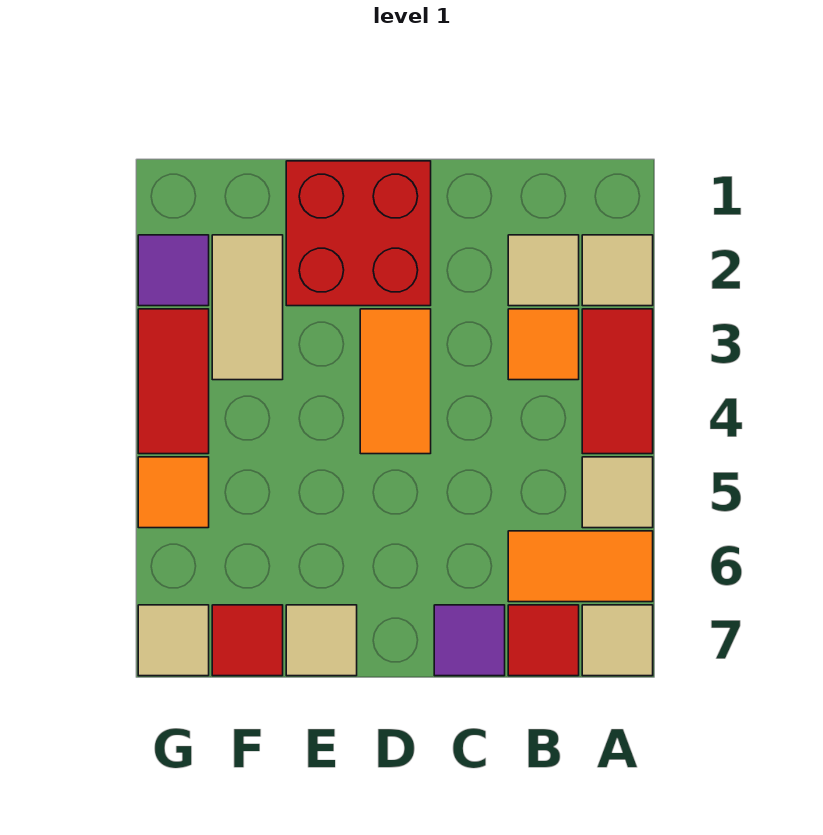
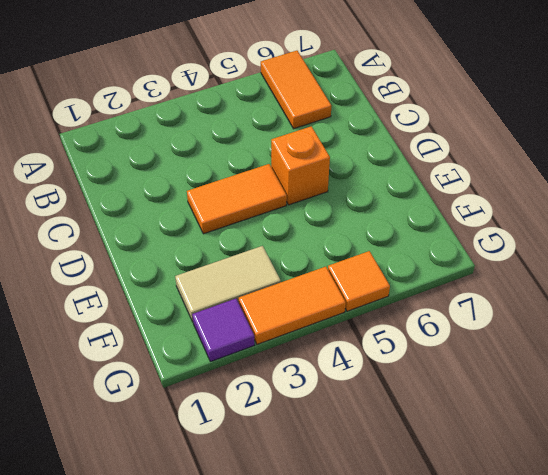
orange brick D5 level 1 -> none
orange tile G3:G4 level 1 -> red tile G3:G4 level 1
none -> tan tile A2 level 1
none -> red tile A3:A4 level 1
none -> tan tile A5 level 1

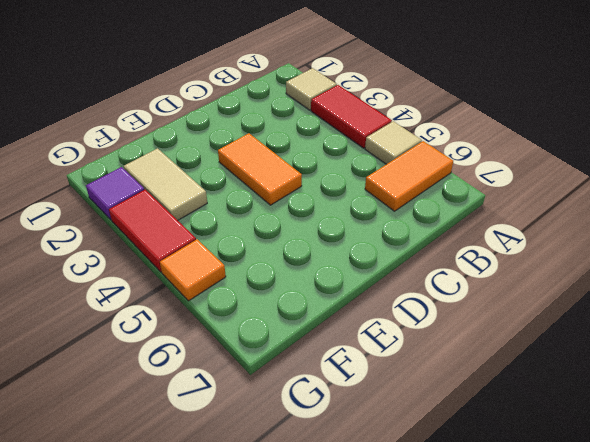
none -> tan tile A7 level 1
none -> tan tile B2 level 1
none -> orange tile B3 level 1

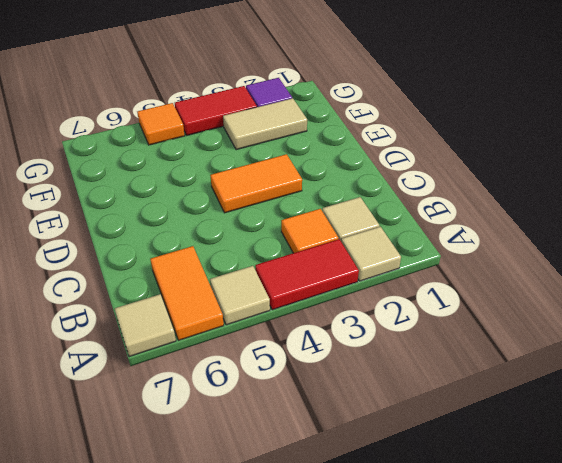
none -> red tile B7 level 1
none -> purple tile C7 level 1
none -> red brick D1:E2 level 1

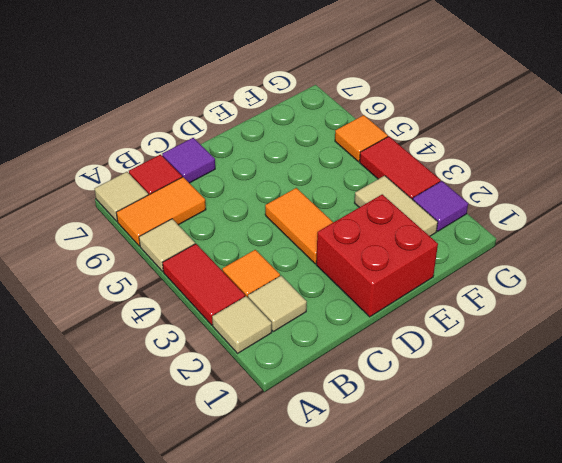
none -> tan tile E7 level 1
none -> red tile F7 level 1
none -> tan tile G7 level 1

